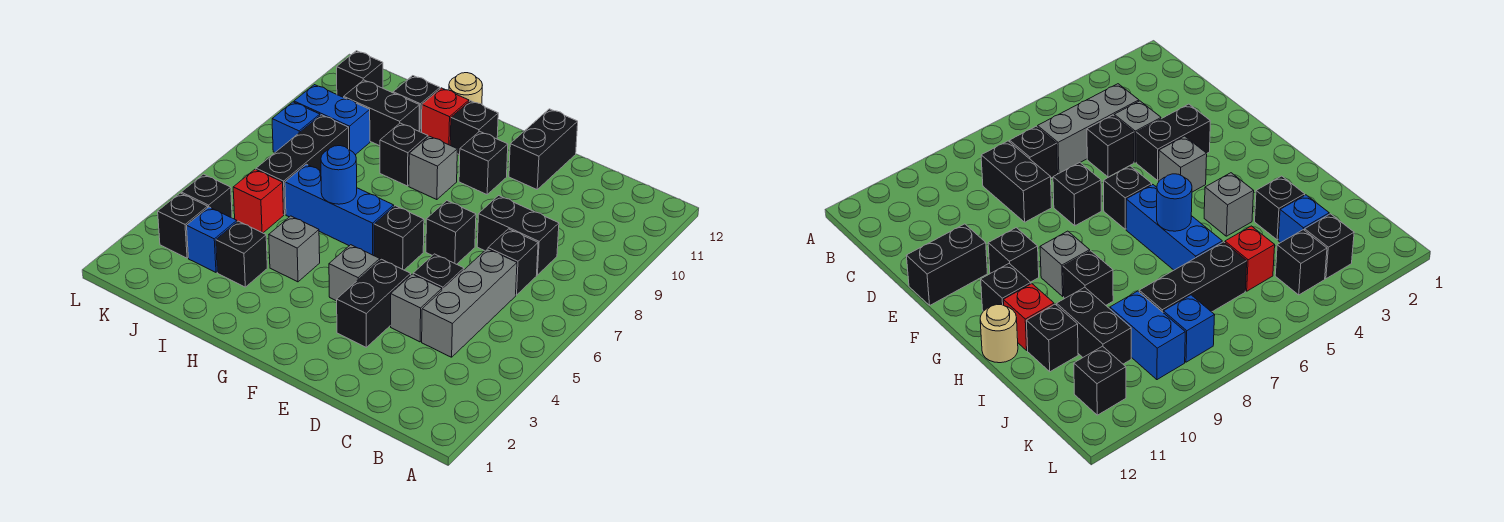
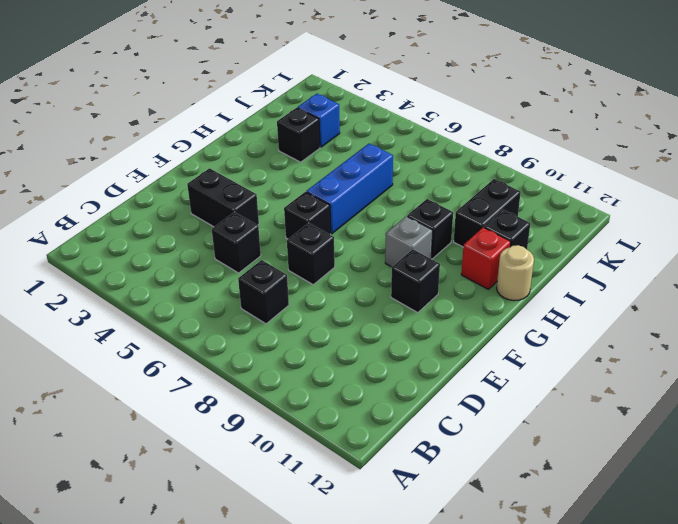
none -> grey brick C4:C6 level 1
none -> black brick C8:D8 level 1
none -> grey brick D4 level 1
none -> black brick E11:E12 level 1

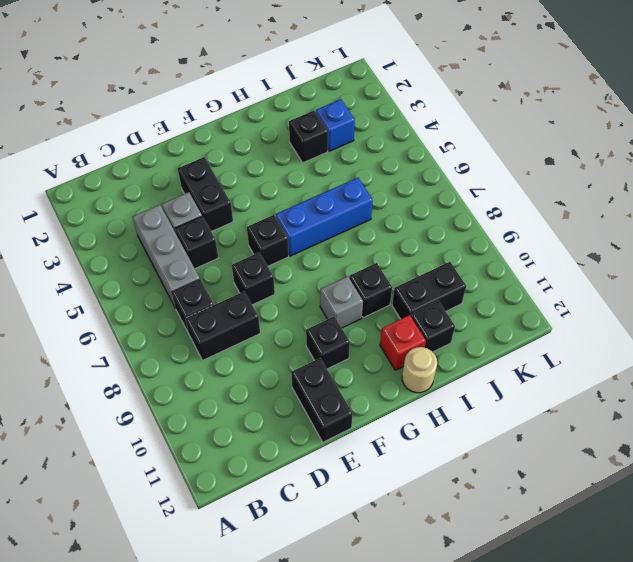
none -> grey brick F4 level 1
none -> black brick G11 level 1
none -> grey brick H4 level 1
none -> red brick J5 level 1

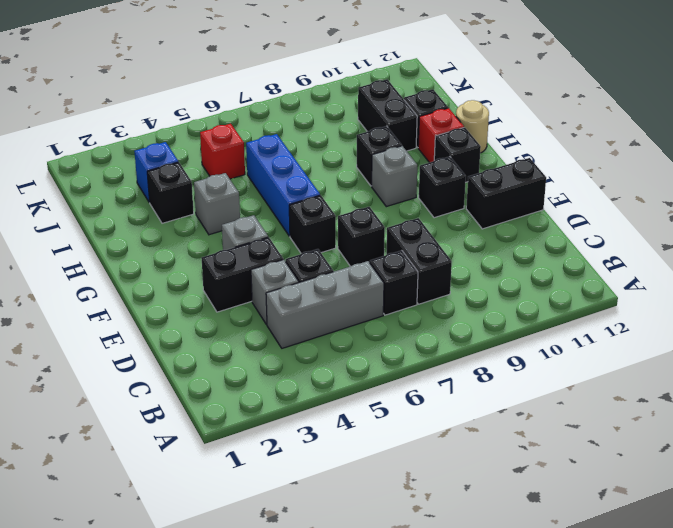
none -> black brick J6:J8 level 1
none -> blue brick J9:K9 level 1
none -> black brick K3 level 1
none -> black brick K4 level 1

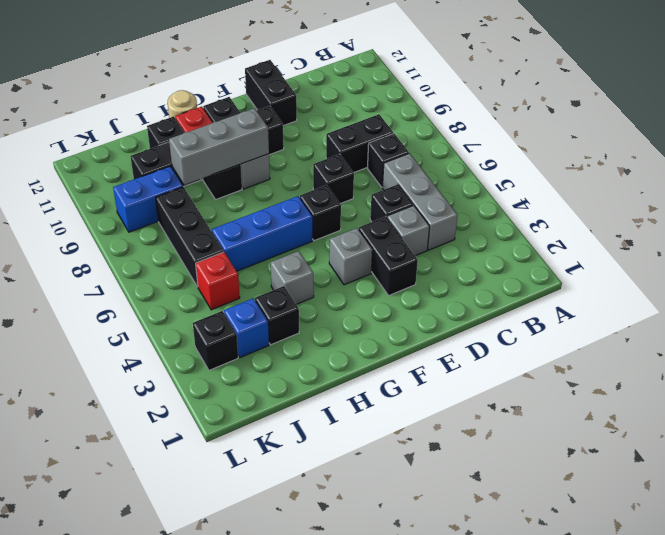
grey brick G9:I9 level 2 -> none
none -> black brick K4 level 1
none -> blue brick K8 level 1
none -> black brick K11 level 1
none -> blue round brick H6 level 2

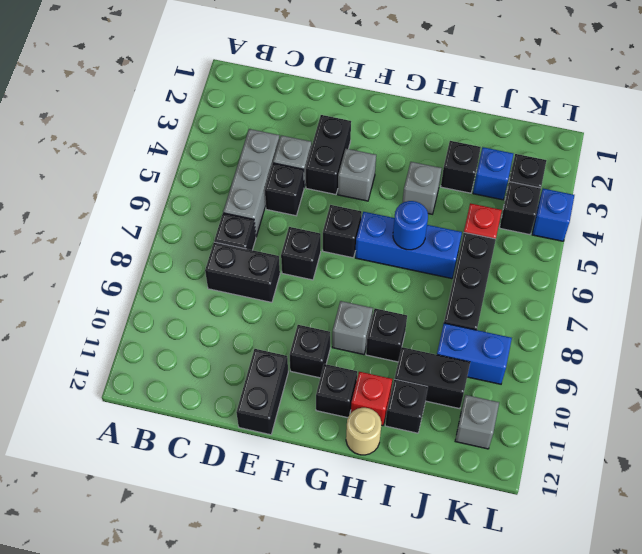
grey brick K11 level 1 -> black brick K11 level 1
blue brick L4 level 1 -> blue brick K8 level 1

